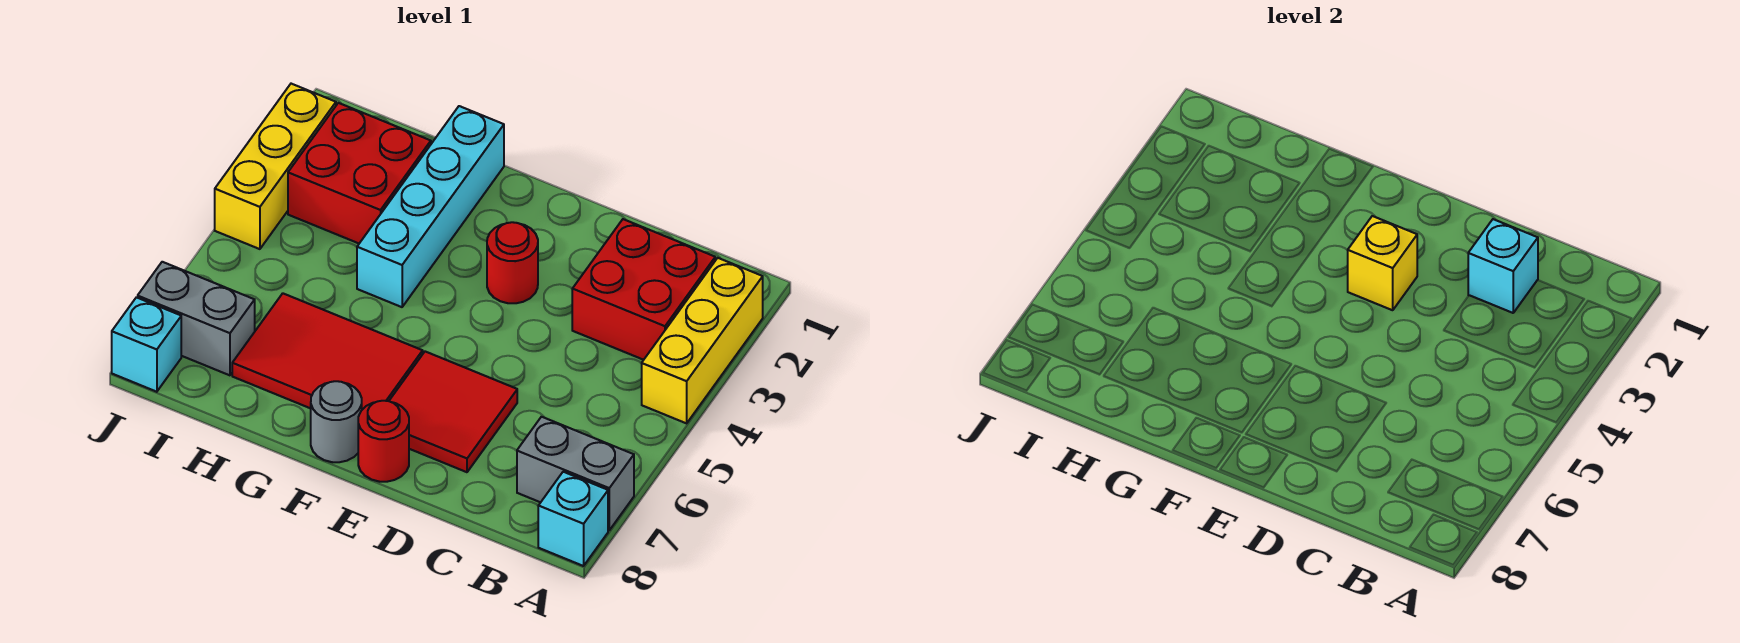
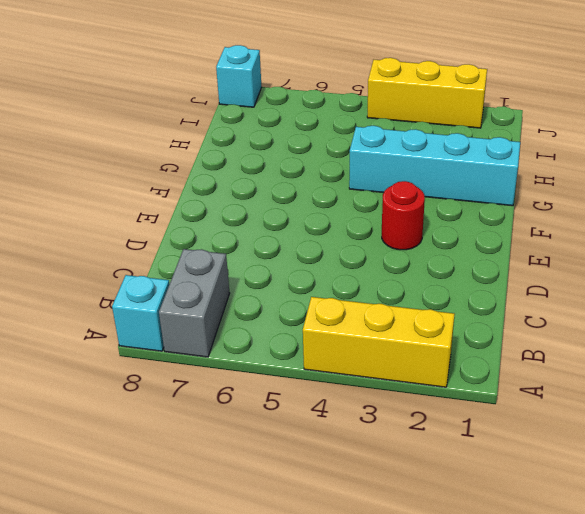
none -> red brick B2:C3 level 1
none -> red tile D6:E7 level 1
none -> red round brick E8 level 1

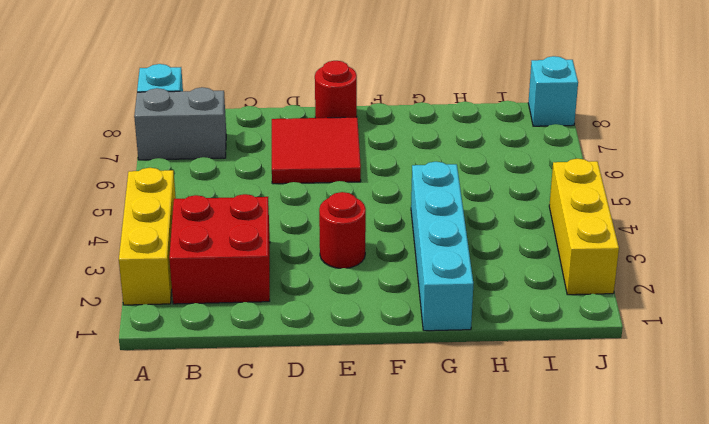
none -> red tile F6:H7 level 1
none -> grey round brick F8 level 1
none -> red brick H2:I3 level 1

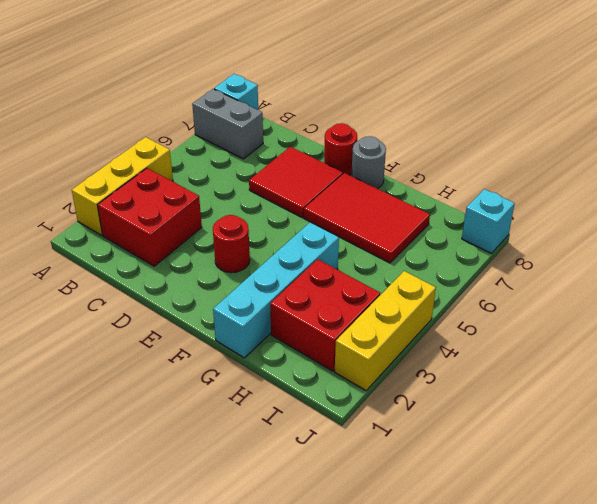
none -> grey brick I7:J7 level 1
none -> cyan brick C2 level 2
none -> yellow brick E3 level 2

